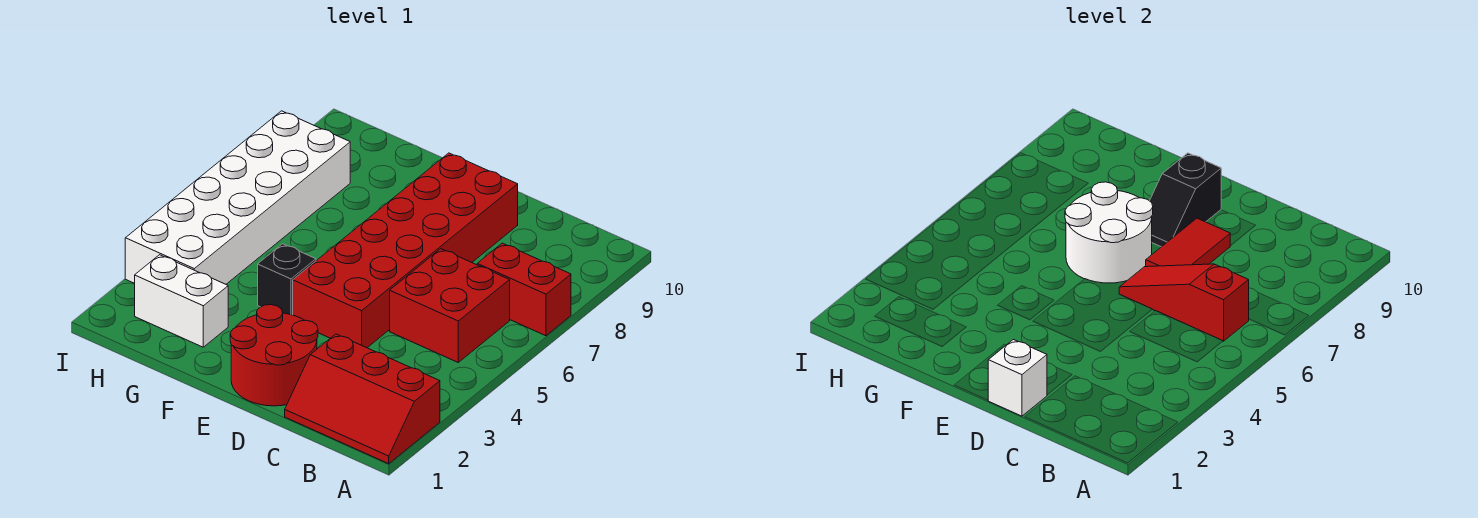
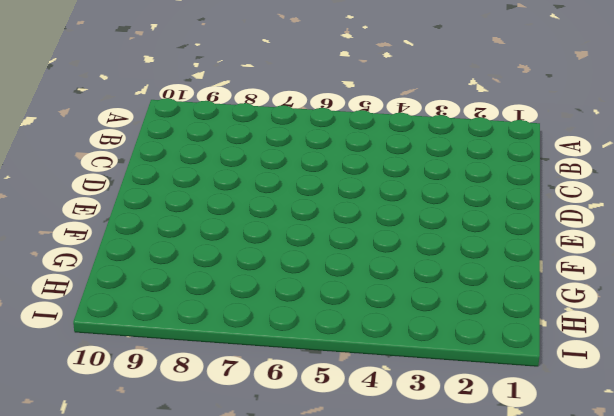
none -> red slope A1:C2 level 1 top 2
none -> red brick A7:B7 level 1
none -> red brick B5:C6 level 1

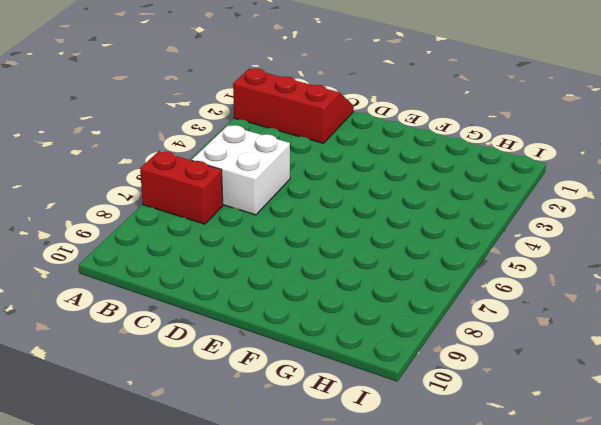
white brick B5:C6 level 1 -> red brick B5:C6 level 1
none -> red round brick D1:E2 level 1
none -> red brick D4:E9 level 1
none -> black brick F4 level 1

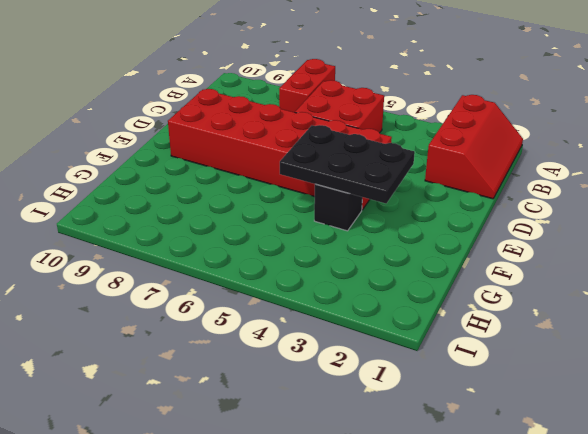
black plate E3:F5 level 2 -> none
none -> red round brick D1:E2 level 1
none -> white brick G2:H2 level 1
none -> white brick H3:I8 level 1

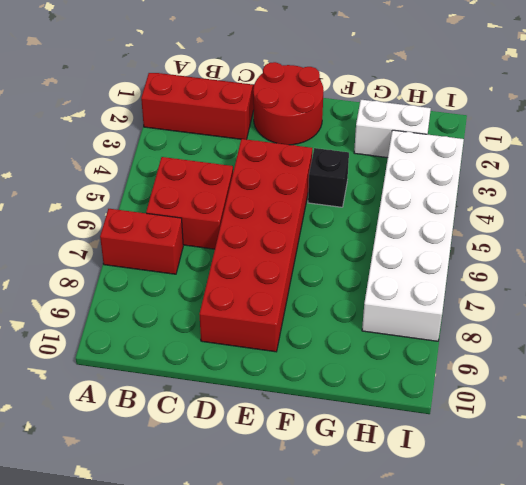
none -> red slope B6:D6 level 2 top B
none -> white brick D1 level 2
none -> red tile D7:D8 level 2

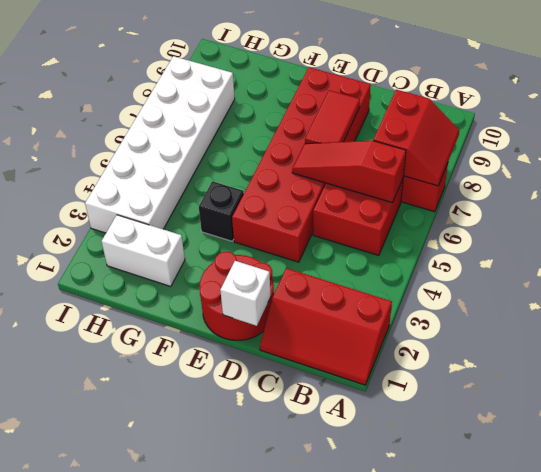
red slope A7:B8 level 2 top B -> none
none -> white round brick E6:F7 level 2
none -> black slope E8:E9 level 2 top 9

